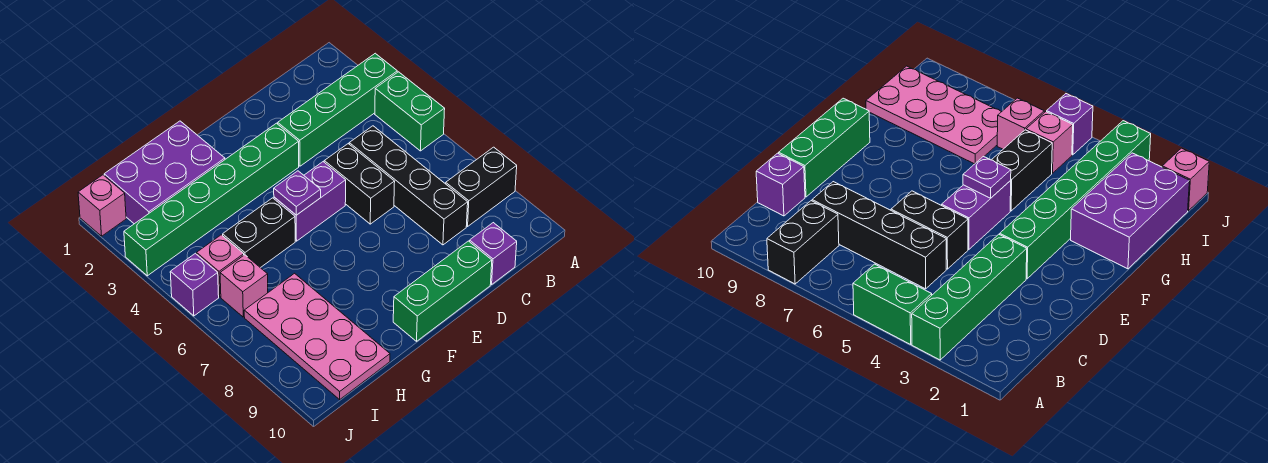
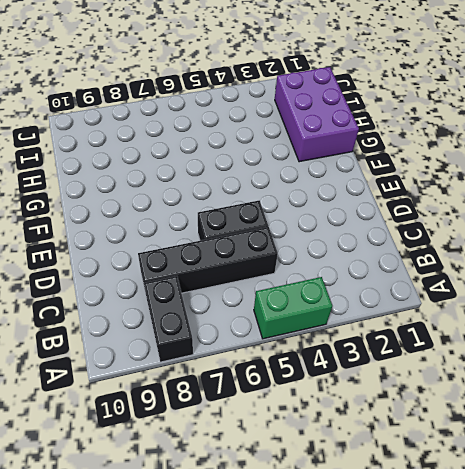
none -> green brick A3:D3 level 1
none -> purple brick C10 level 1
none -> green brick D10:F10 level 1

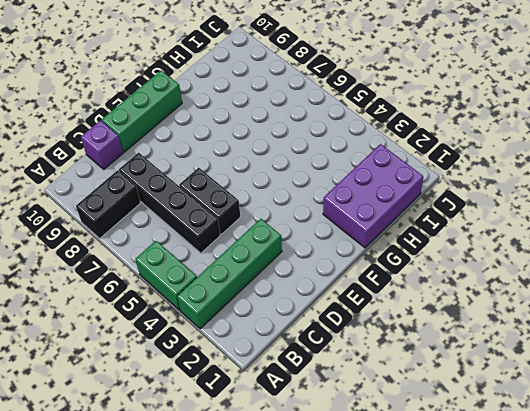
none -> green brick E3:J3 level 1
none -> purple brick E5:F5 level 1
none -> black brick G5:H5 level 1

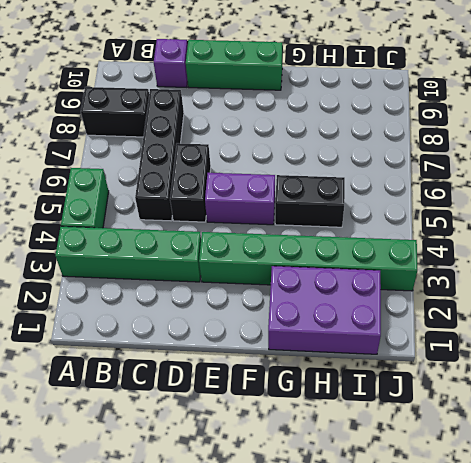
none -> pink plate H7:I10 level 1
none -> pink brick I5 level 1
none -> pink brick I6 level 1

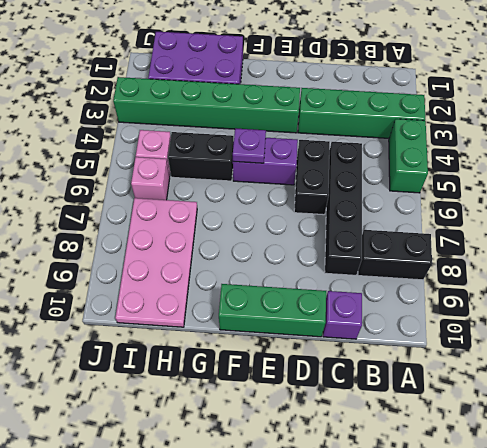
none -> pink brick J1 level 1
none -> purple brick J5 level 1

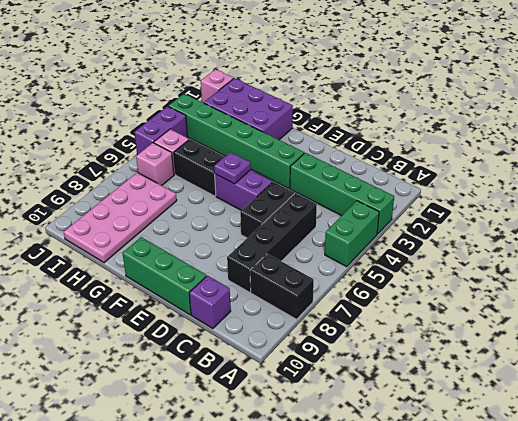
purple brick J4:J5 level 1 -> purple brick J5 level 1

